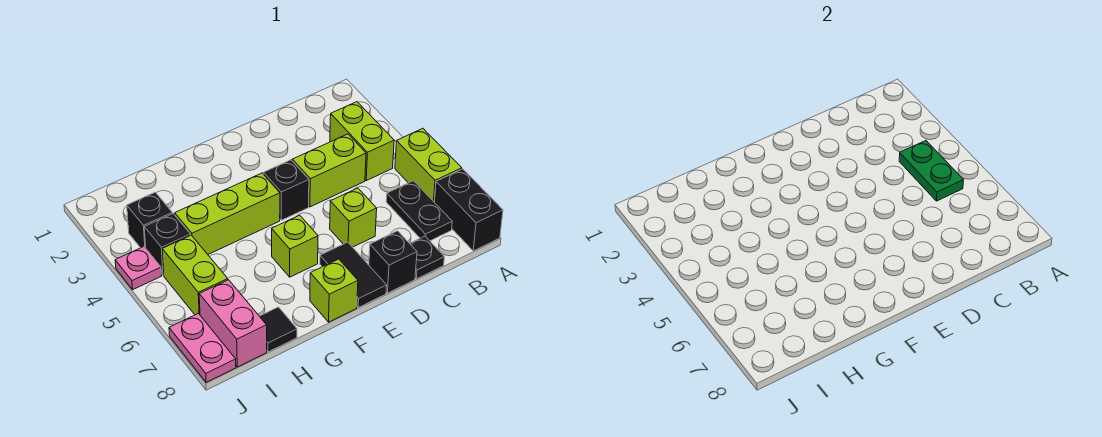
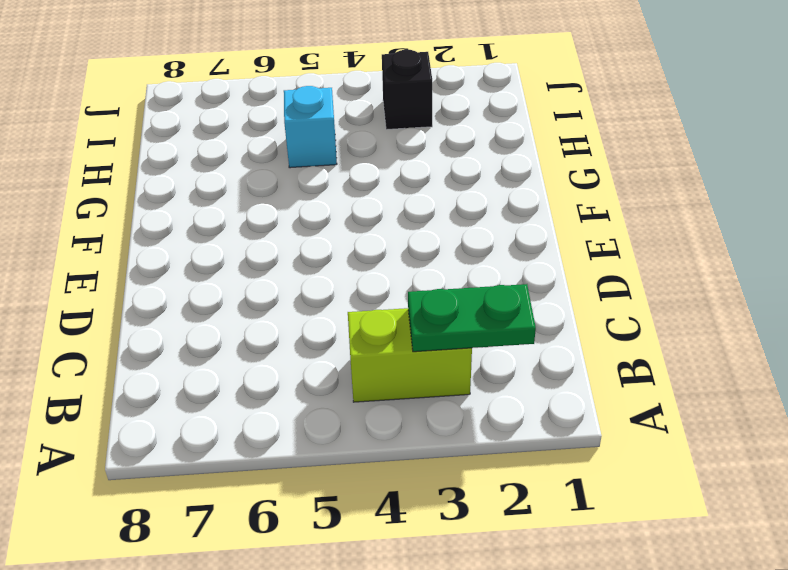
green plate B2:B3 level 2 -> green plate B4:B5 level 2
cyan brick H5 level 1 -> none
none -> lime brick A5:A6 level 1
none -> black brick A7:A8 level 1
none -> black plate B6:B7 level 1

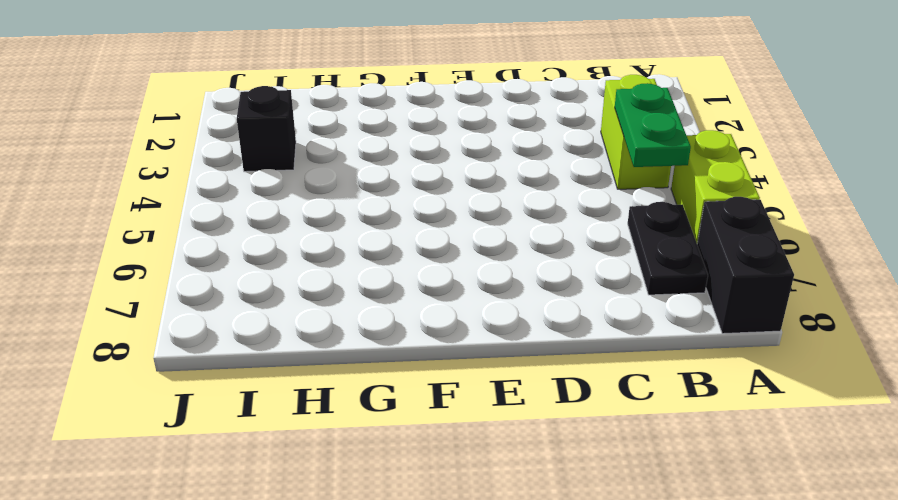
none -> lime brick C4:D4 level 1
none -> black plate C8 level 1
none -> lime brick D6 level 1

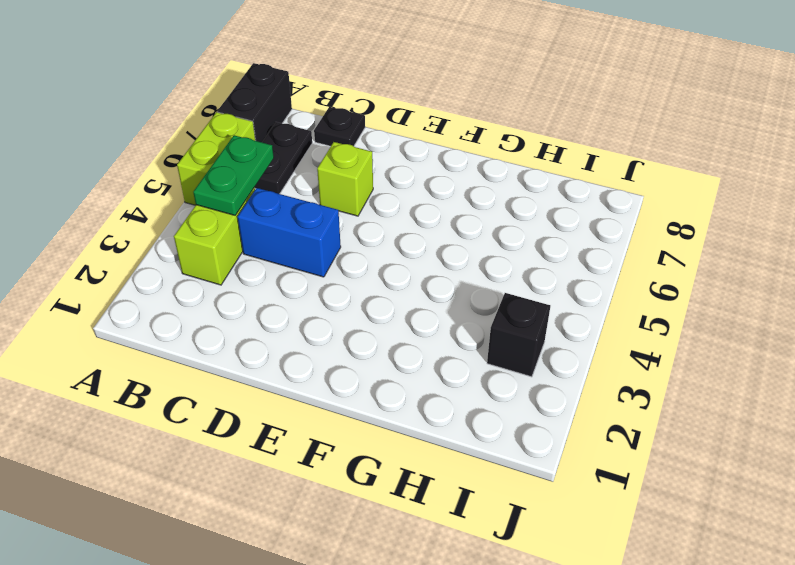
blue brick C4:D4 level 1 -> lime brick C4:D4 level 1
none -> black brick D8 level 1
none -> black brick E4 level 1
none -> black tile E7:E8 level 1

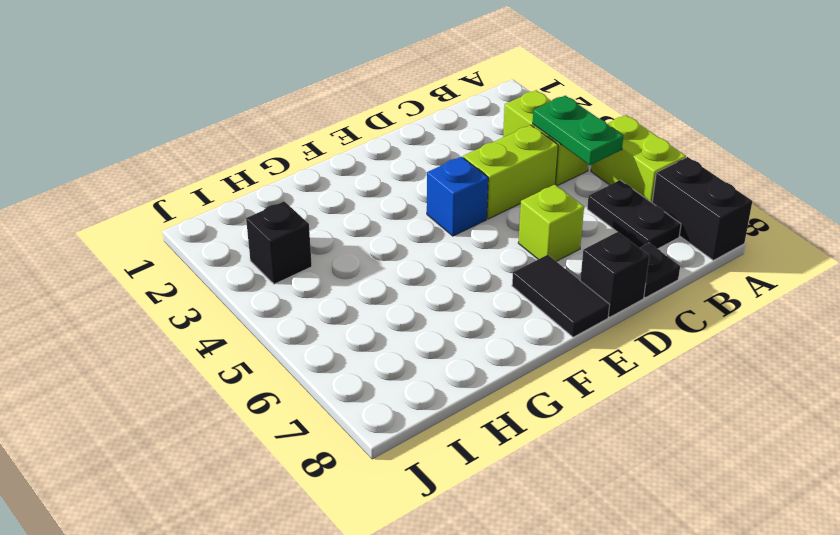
blue brick E4 level 1 -> black brick E4 level 1
none -> lime brick F4:H4 level 1
none -> lime brick F6 level 1
none -> lime brick F8 level 1

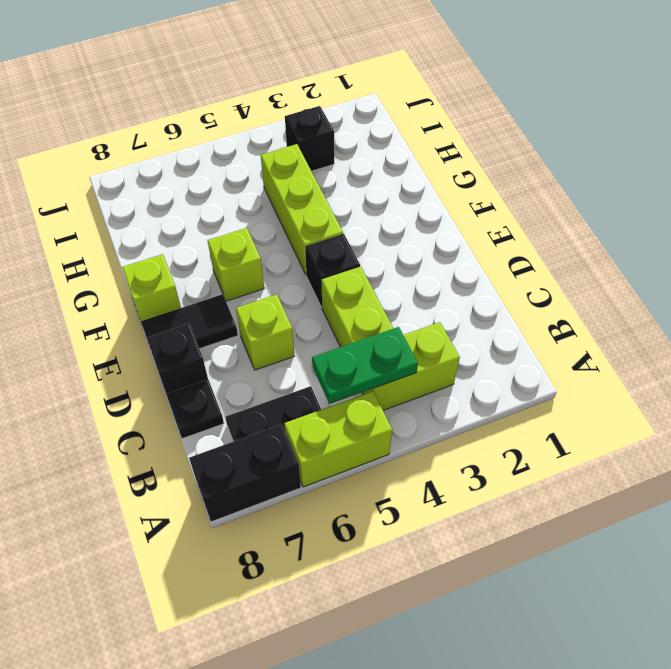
none -> black tile H8 level 1
none -> black brick I4 level 1
none -> lime brick I5:I6 level 1

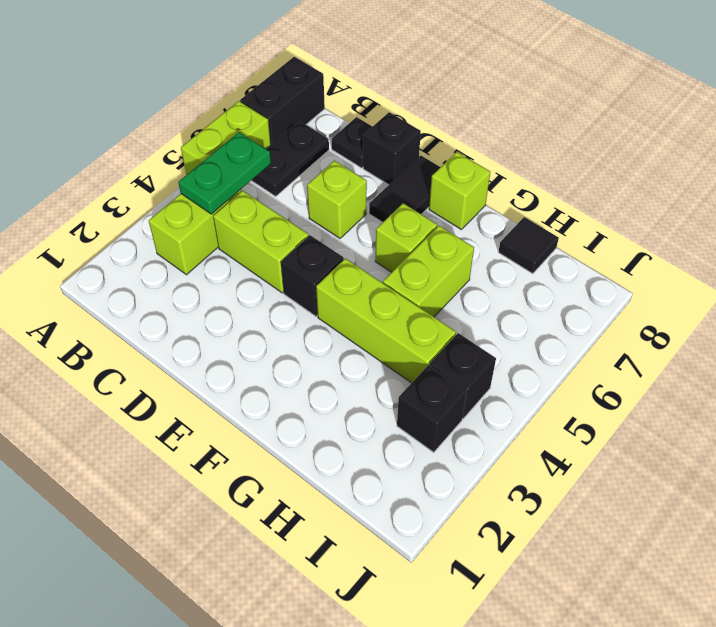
lime brick G5:G6 level 1 -> lime brick I5:I6 level 1
none -> pink brick I7:I8 level 1
none -> pink plate J4 level 1
none -> pink plate J7:J8 level 1

